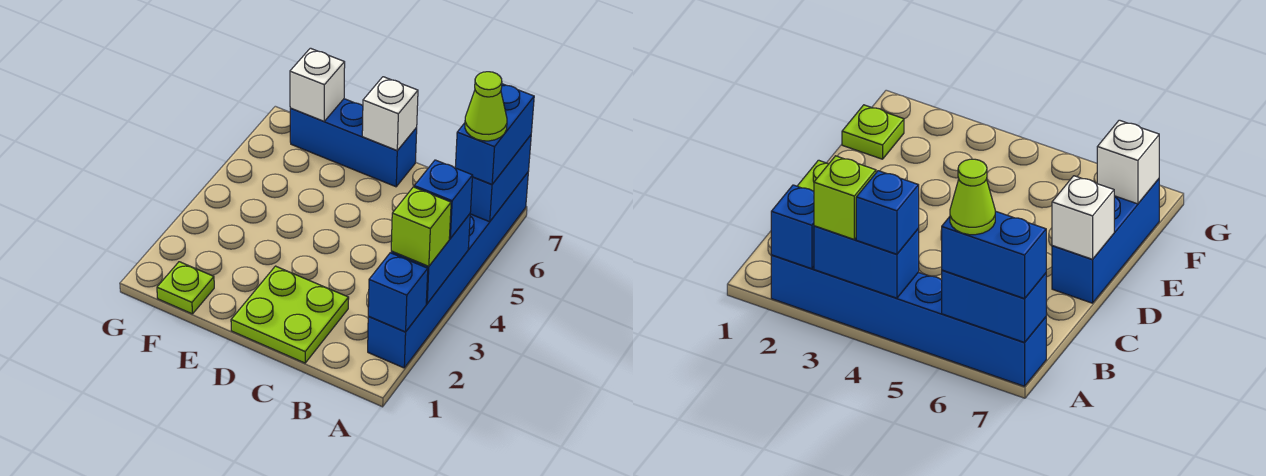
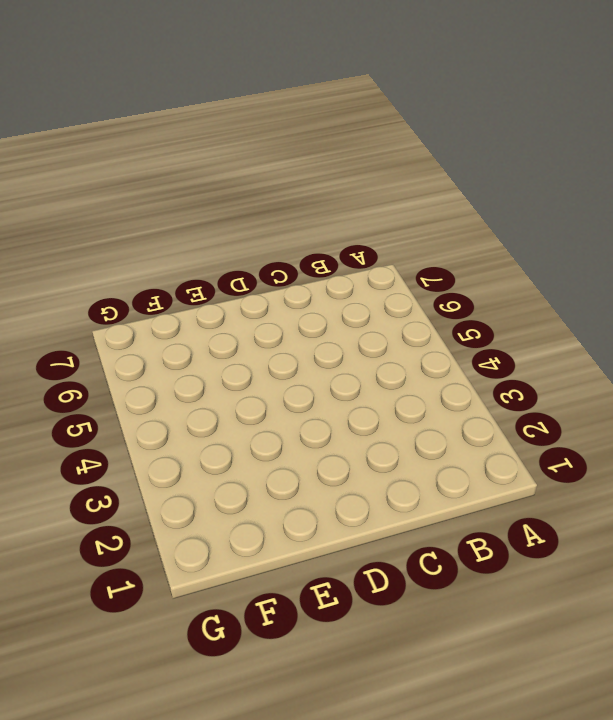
none -> blue brick A2:A7 level 1
none -> lime plate C1:D2 level 1
none -> blue brick D7:F7 level 1

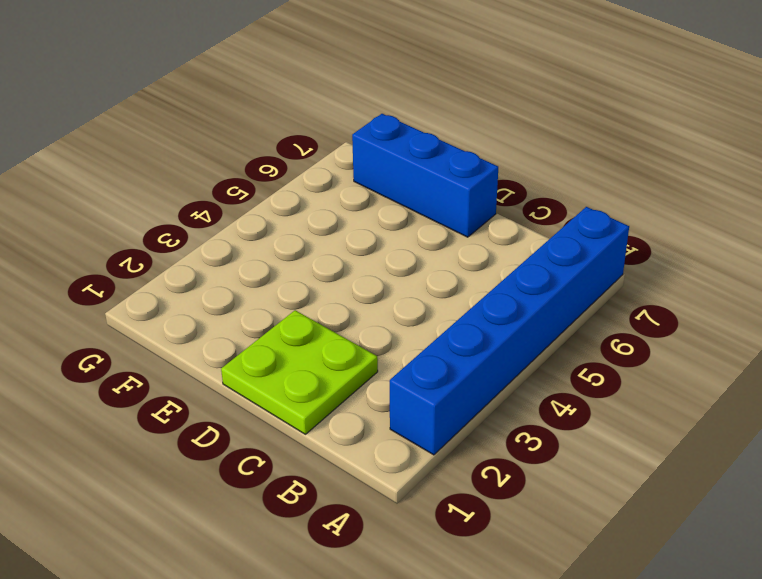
none -> lime plate F1 level 1
none -> blue brick A2 level 2
none -> blue brick A3:A4 level 2

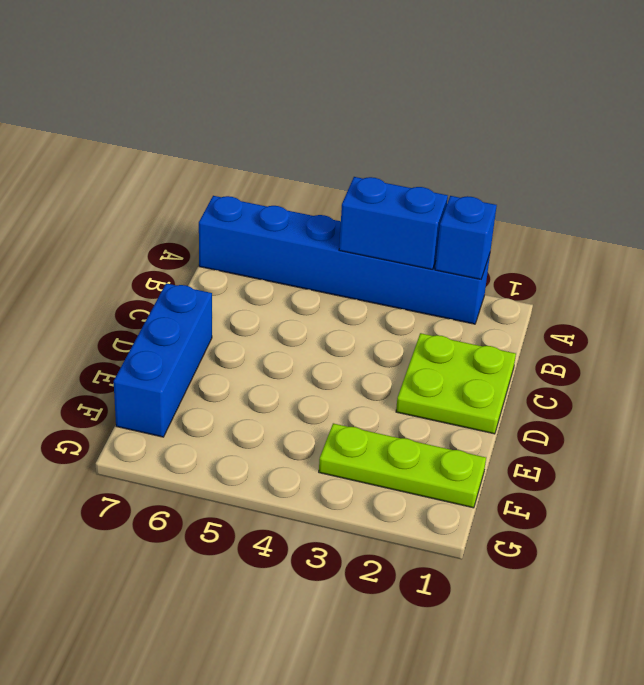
lime plate F1:F3 level 1 -> lime plate F1 level 1
none -> blue brick A6:A7 level 2
none -> white brick D7 level 2
none -> white brick F7 level 2

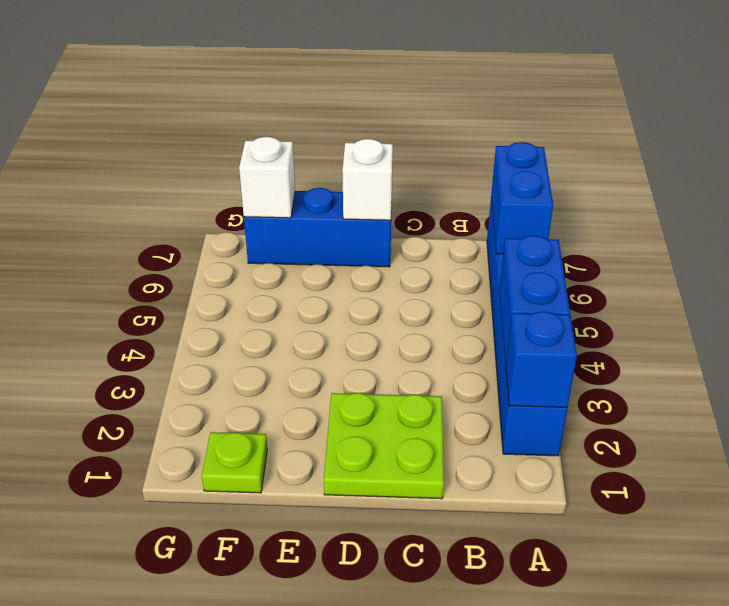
none -> lime brick A3 level 3
none -> blue brick A4 level 3
none -> blue brick A6:A7 level 3

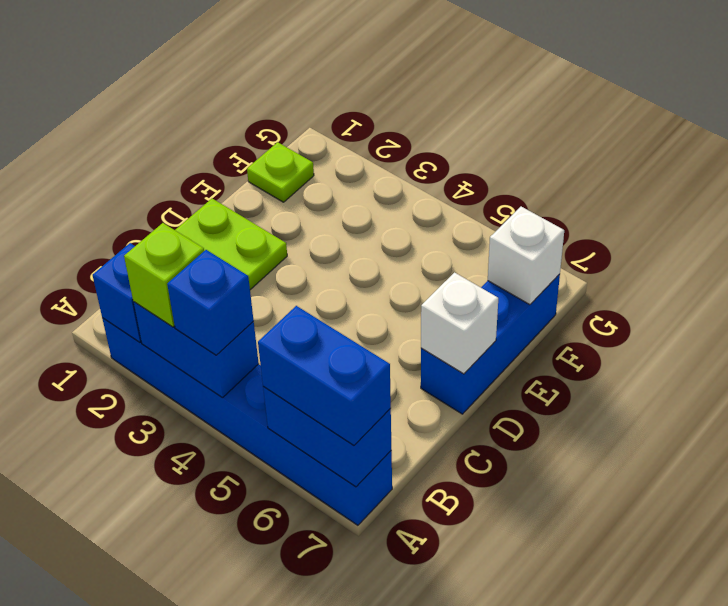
none -> lime cone A6 level 4

